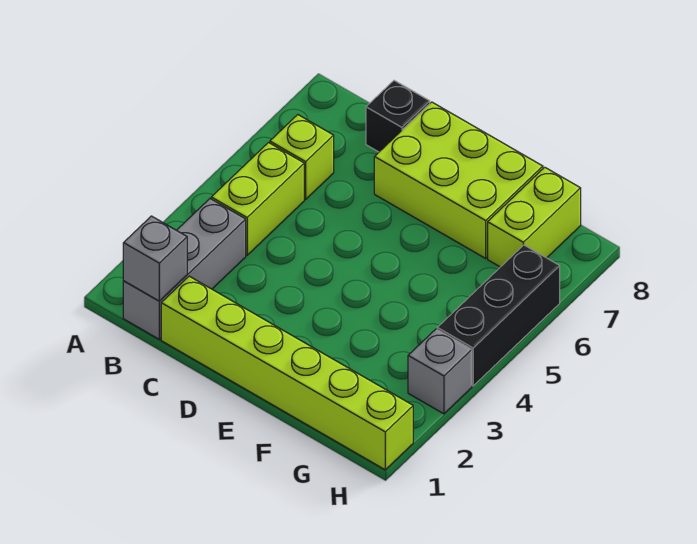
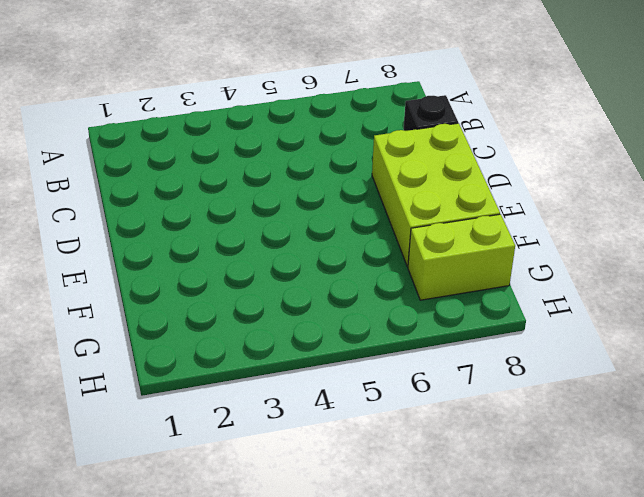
none -> grey brick B1:B3 level 1
none -> lime brick B4:B5 level 1

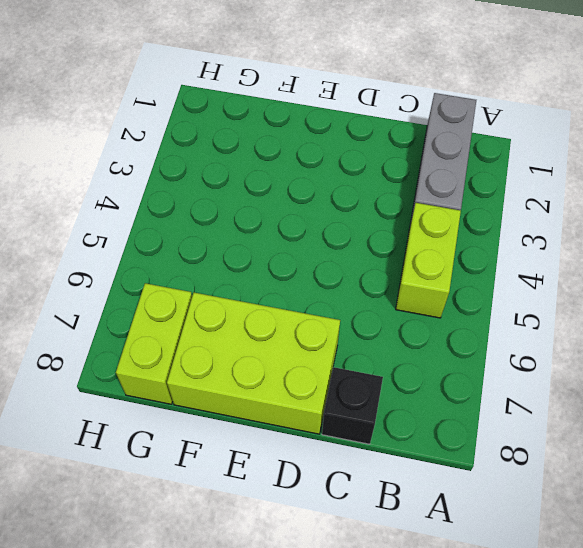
none -> lime brick B6 level 1
none -> lime brick C1:H1 level 1

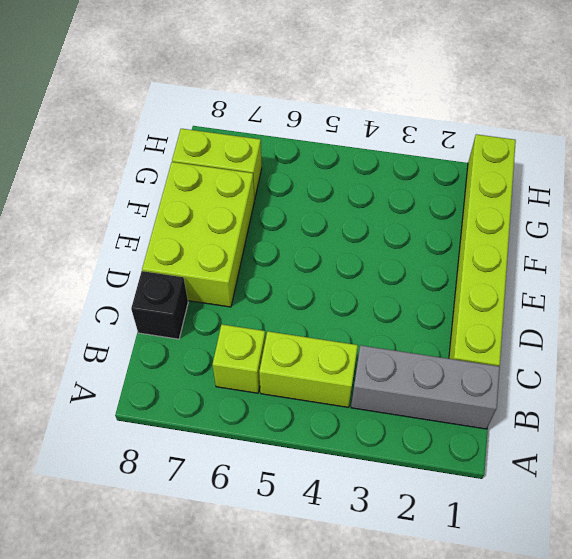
none -> grey brick H3 level 1
none -> black brick H4:H6 level 1

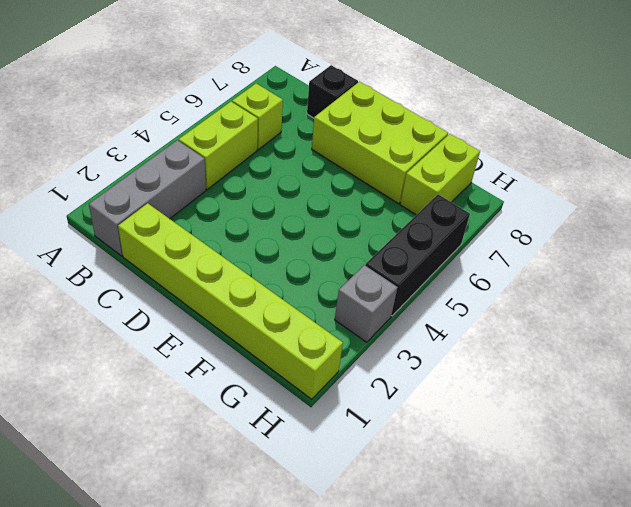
none -> grey brick B1 level 2

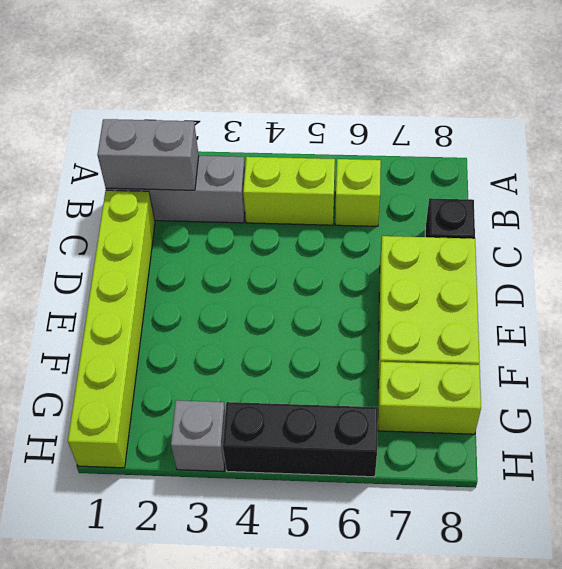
grey brick B1:B2 level 2 -> grey brick B1 level 2

